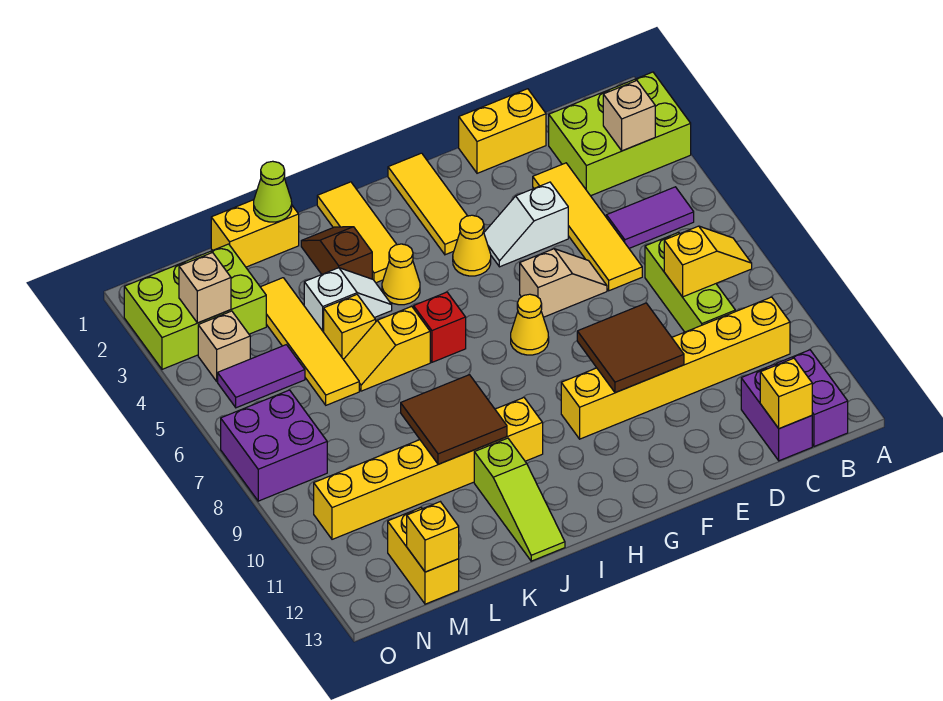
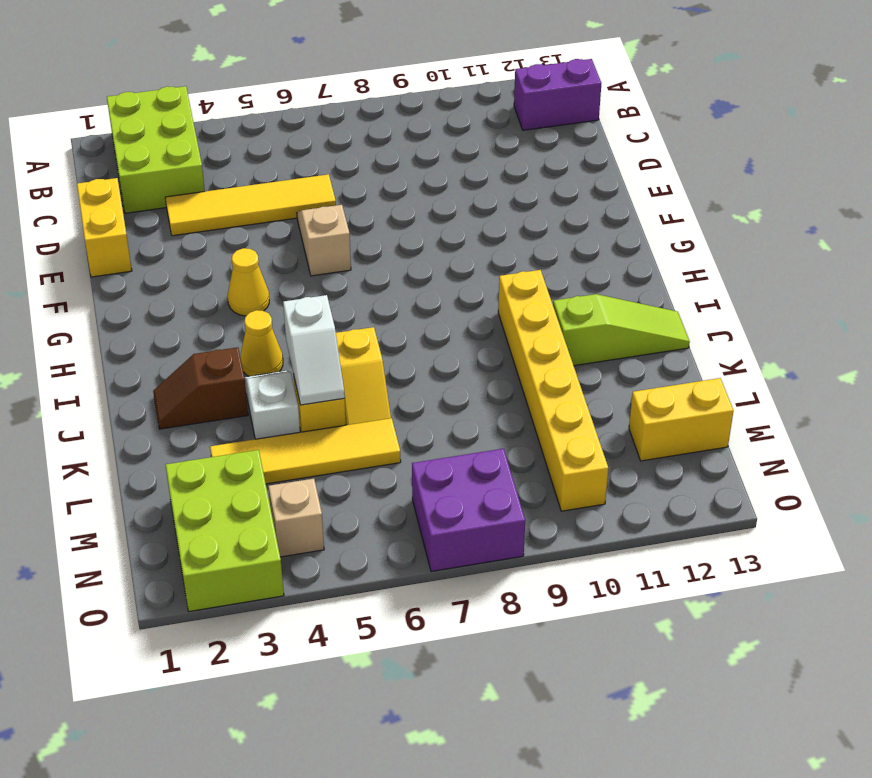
white slope J5:K5 level 2 top J -> white slope E4:F4 level 1 top E
none -> purple tile B5:C5 level 1
none -> yellow brick B10:G10 level 1
none -> lime brick C7:C9 level 1
none -> purple brick C12:C13 level 1

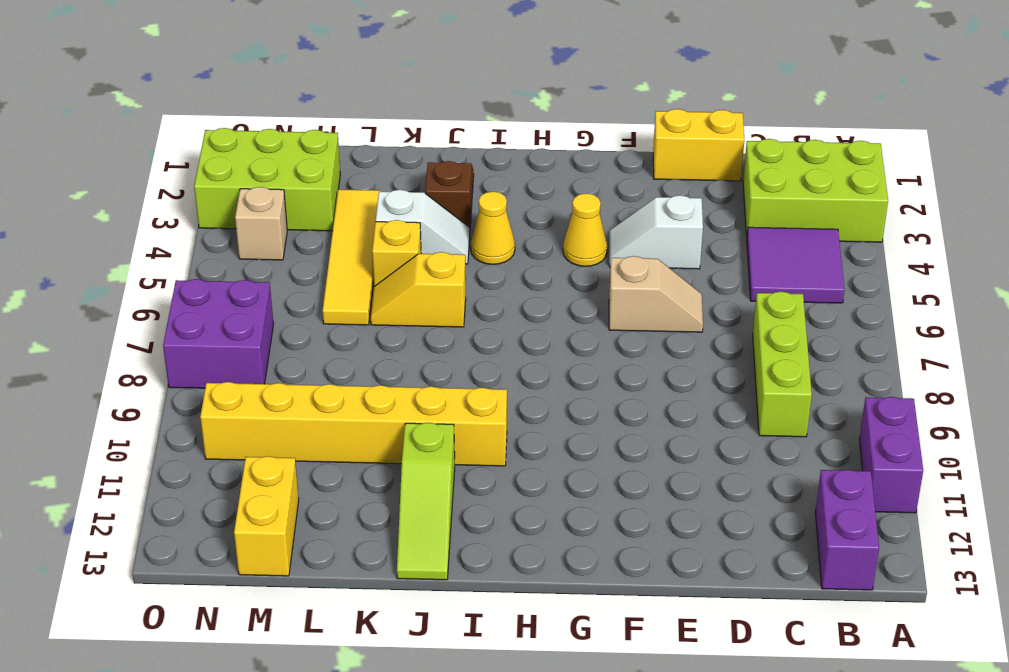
purple brick A10:A11 level 1 -> purple brick C12:C13 level 1
purple tile B4:C5 level 1 -> purple tile B5:C5 level 1
none -> yellow brick B10:G10 level 1
none -> yellow tile D3:D6 level 1
none -> yellow tile G1:G3 level 1
none -> yellow cone G7 level 1

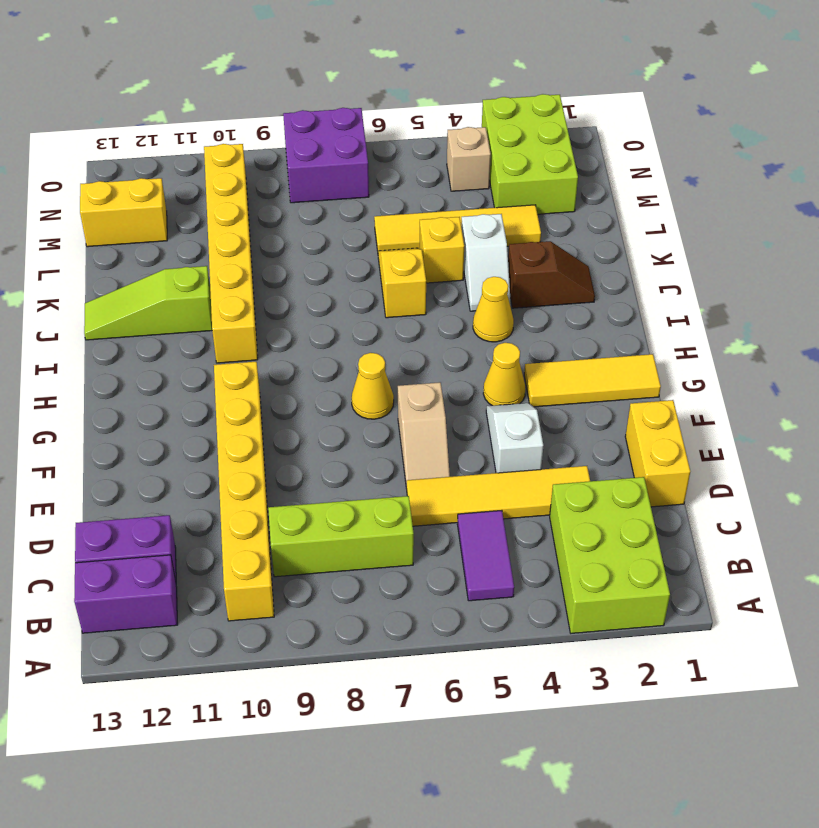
none -> yellow tile I1:I3 level 1
none -> red brick I6 level 1
none -> yellow brick K1:L1 level 1
none -> purple tile M5:N5 level 1

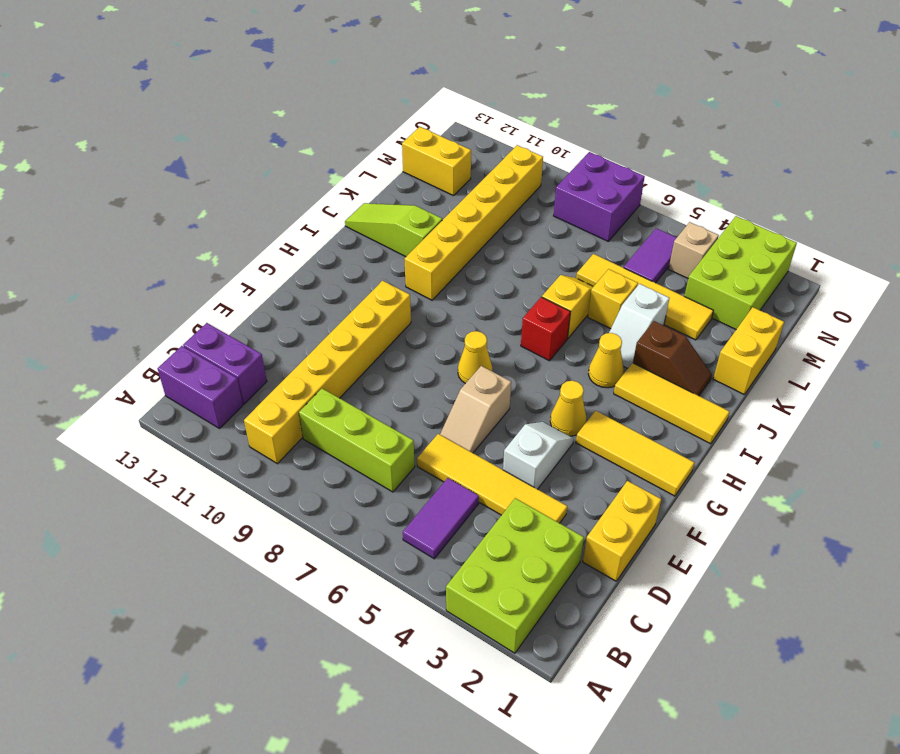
none -> tan brick B3 level 2
none -> yellow slope B8:C8 level 2 top C
none -> yellow brick C13 level 2
none -> brown tile E9:F10 level 2

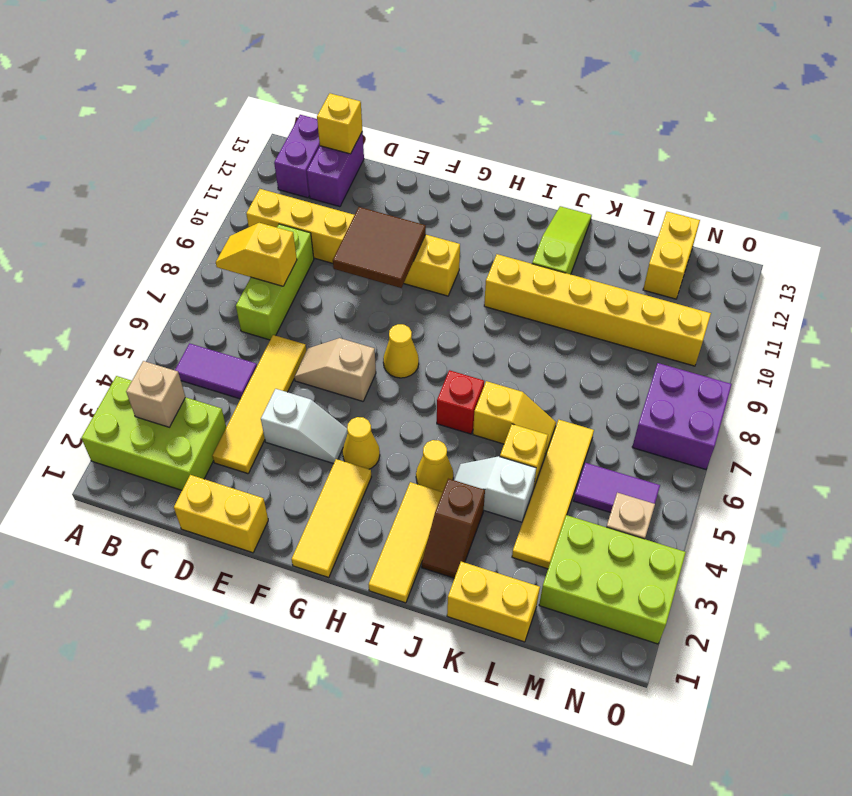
none -> brown tile J9:K10 level 2
none -> lime cone K1 level 2
none -> yellow brick M13 level 2
none -> tan brick N3 level 2

